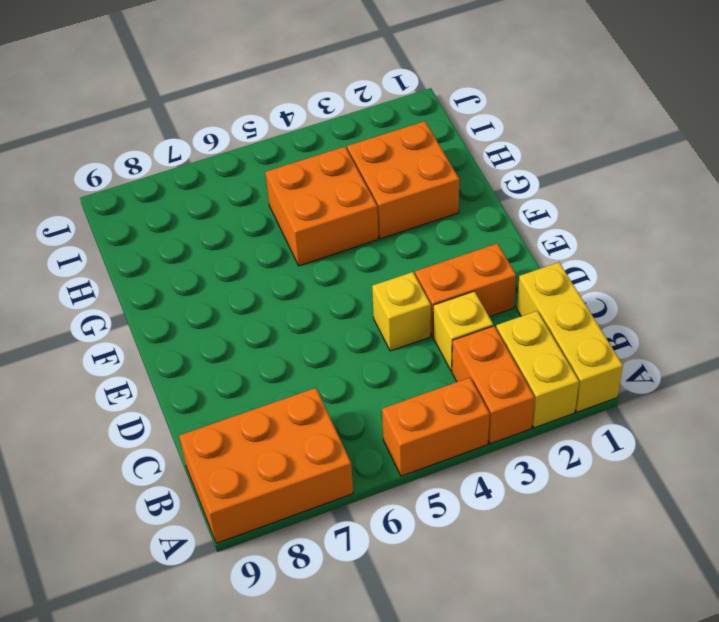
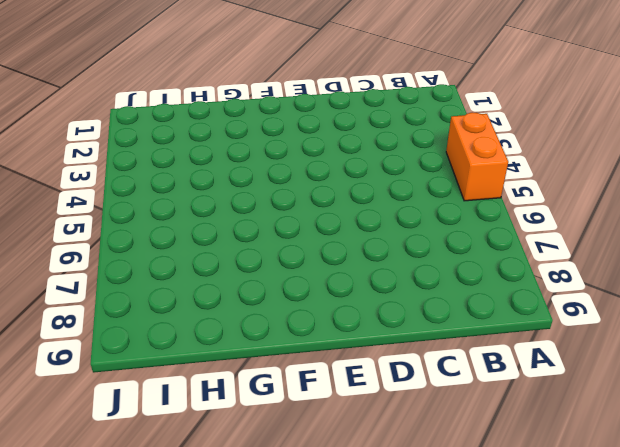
none -> yellow brick A1:C1 level 1
none -> yellow brick A2:B2 level 1

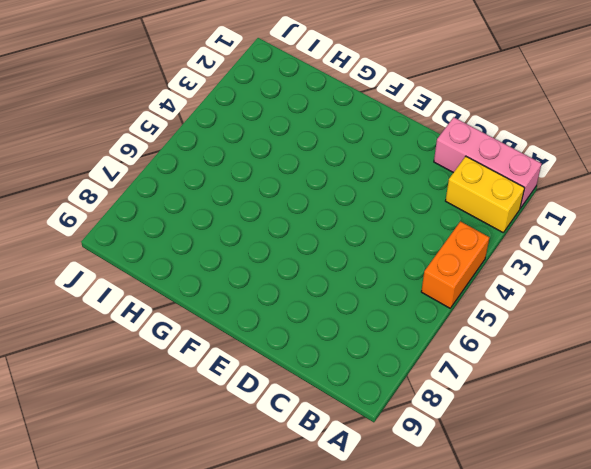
pink brick A1:C1 level 1 -> yellow brick A1:C1 level 1
none -> orange brick A3:B3 level 1
none -> orange brick A7:B9 level 1

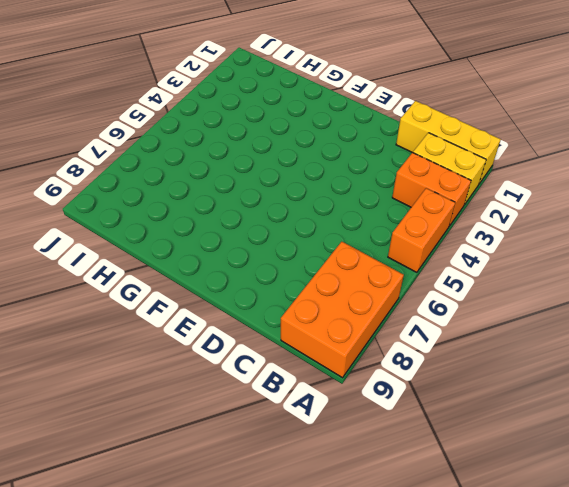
none -> yellow brick C3 level 1
none -> orange brick D2:D3 level 1

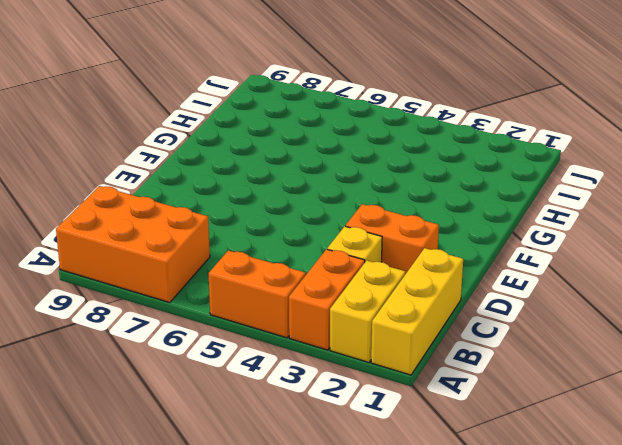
none -> yellow brick D4 level 1
none -> orange brick G2:H3 level 1

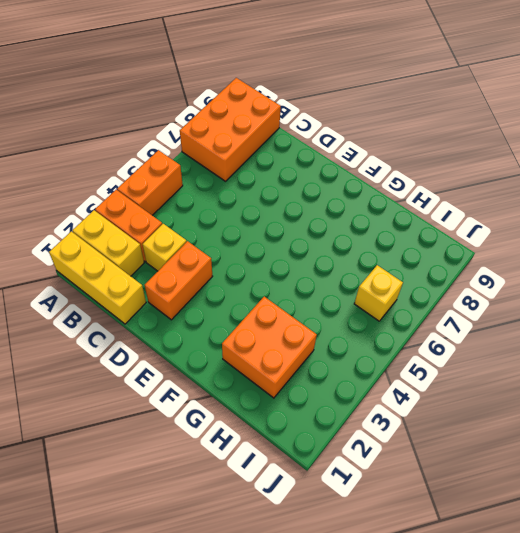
yellow brick I6 level 1 -> yellow brick D4 level 1
none -> orange brick G4:H5 level 1

